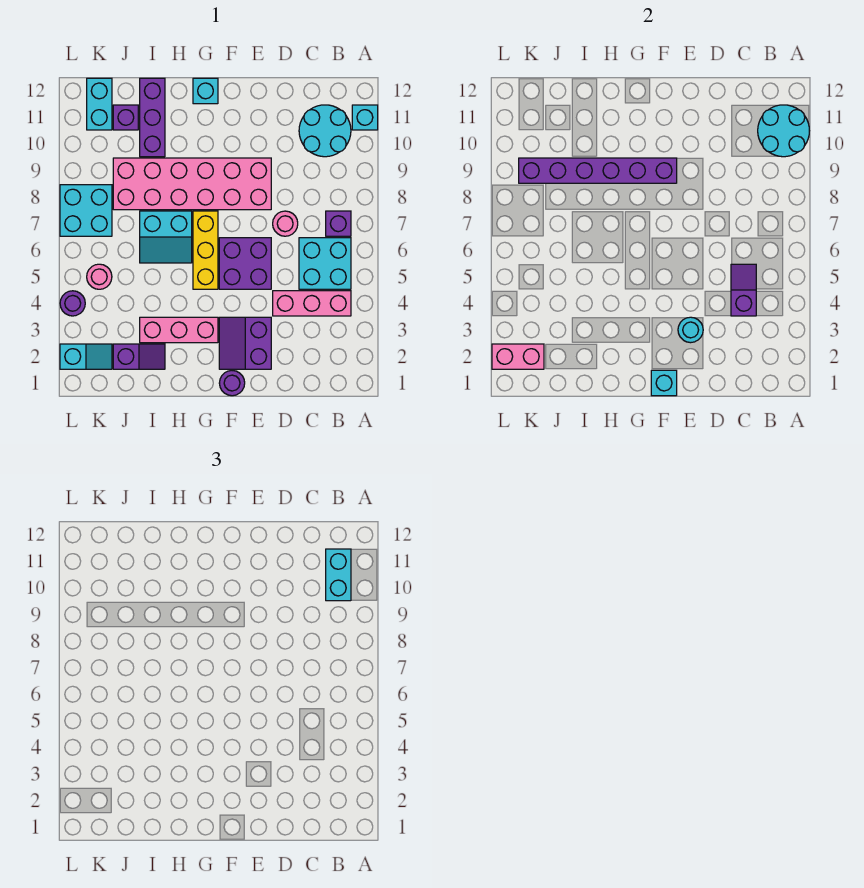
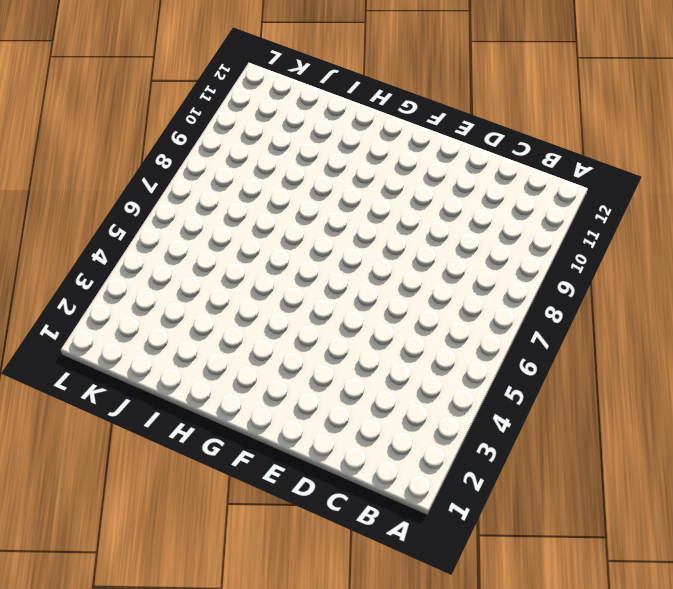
none -> cyan brick A11 level 1
none -> pink brick B4:D4 level 1
none -> cyan brick B5:C6 level 1

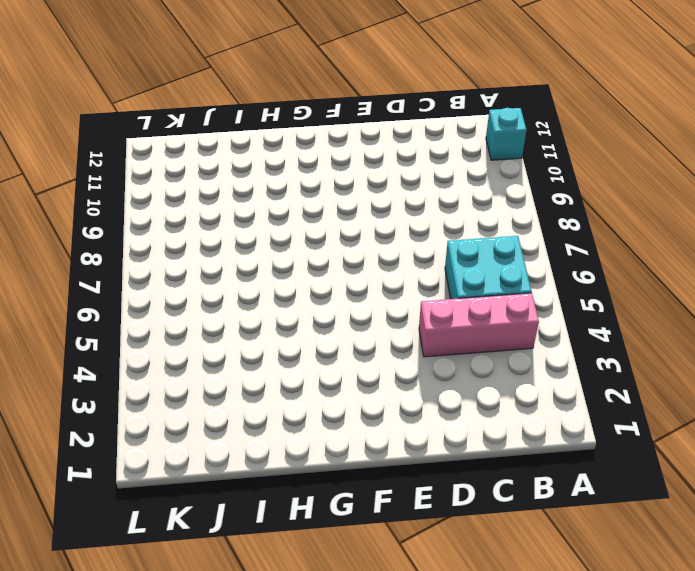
none -> purple brick B7 level 1
none -> cyan round brick B10:C11 level 1
none -> pink round brick D7 level 1

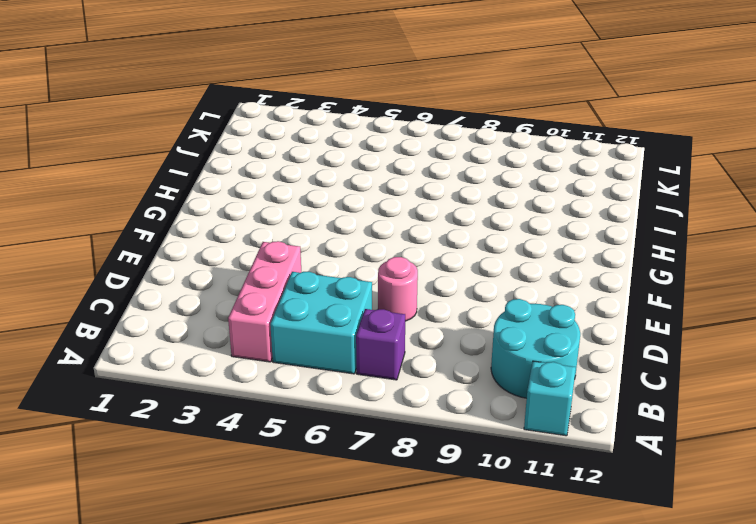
none -> purple slope E2:F3 level 1 top E
none -> purple brick E5:F6 level 1
none -> pink brick E8:J9 level 1

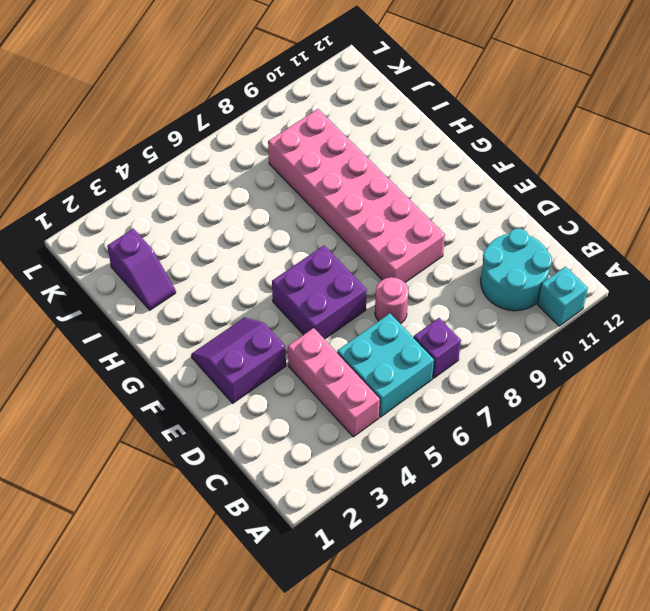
none -> purple round brick F1 level 1
none -> pink brick G3:I3 level 1
none -> yellow brick G5:G7 level 1

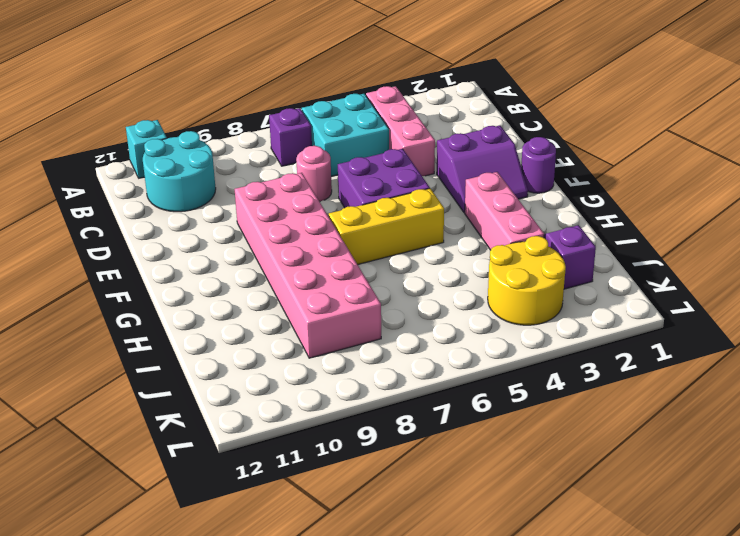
yellow round brick J3:K4 level 1 -> none
none -> cyan brick G12 level 1
none -> cyan slope H6:I7 level 1 top 7
none -> purple brick I10:I12 level 1

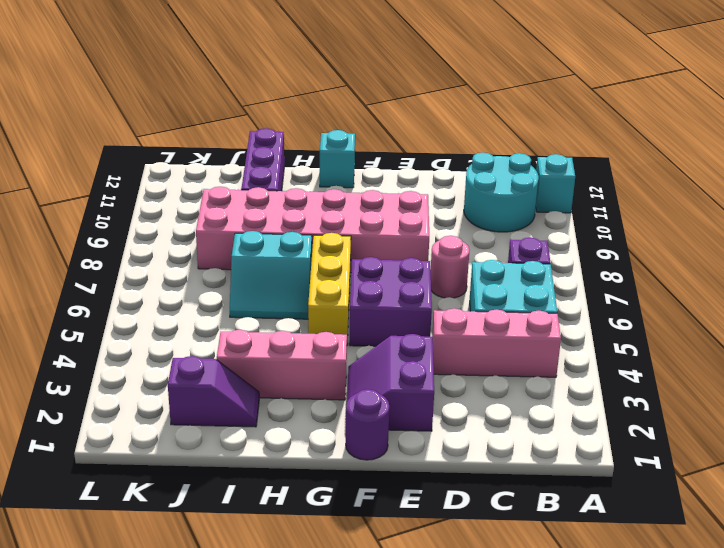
none -> purple brick J11 level 1
none -> cyan slope K2:L2 level 1 top L
none -> pink round brick K5 level 1

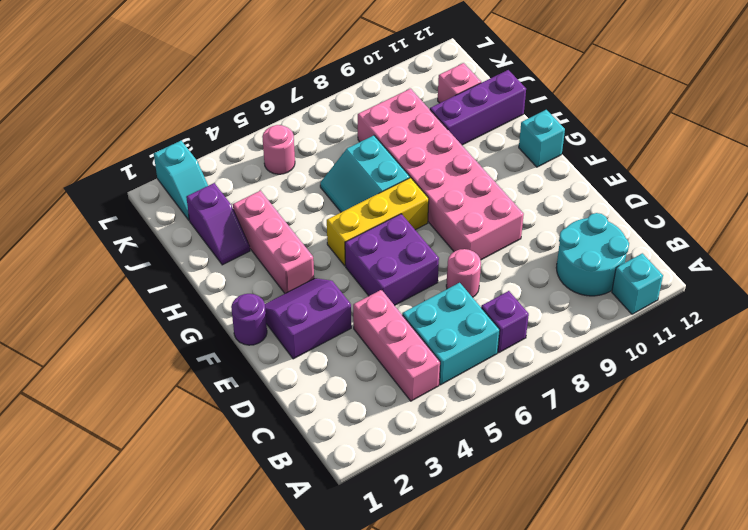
pink brick J11 level 1 -> purple brick J11 level 1
none -> cyan brick K7:L8 level 1
none -> cyan brick K11:K12 level 1
none -> purple round brick L4 level 1

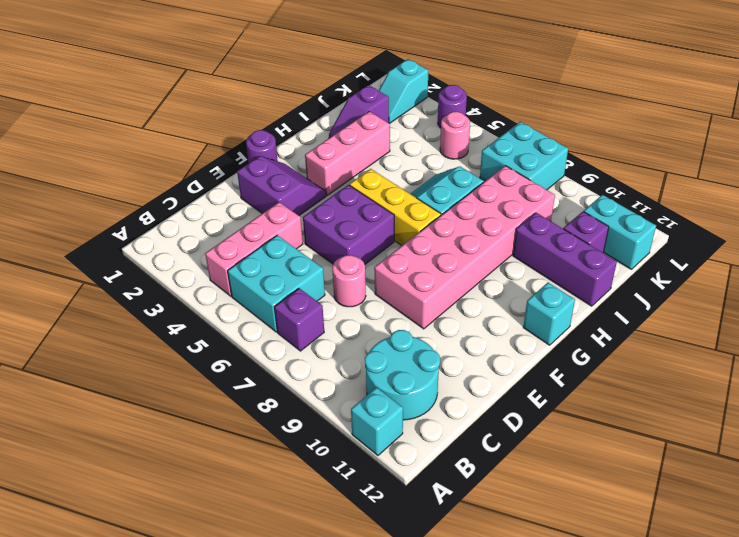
none -> cyan round brick A10:B11 level 2
none -> purple slope C4:C5 level 2 top 4
none -> cyan round brick E3 level 2

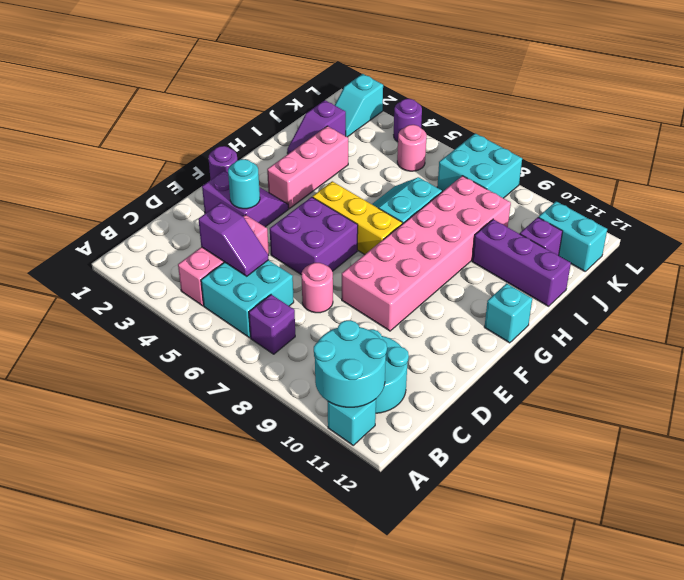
none -> cyan brick F1 level 2
none -> purple brick F9:K9 level 2
none -> pink brick K2:L2 level 2

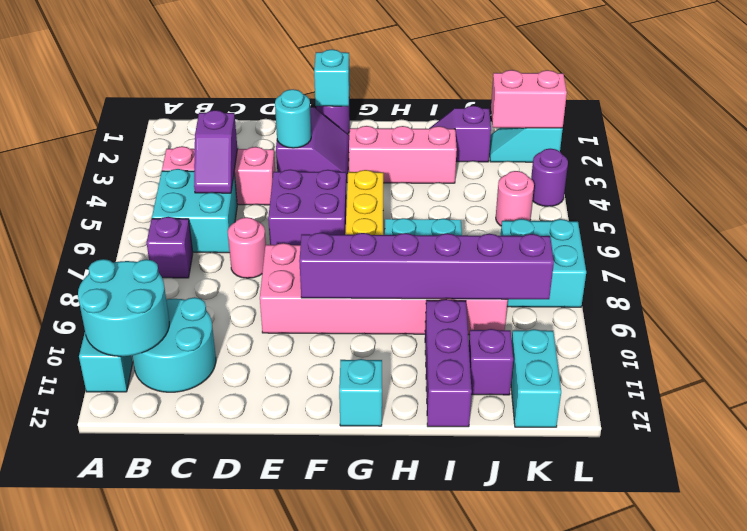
none -> cyan brick B10:B11 level 3

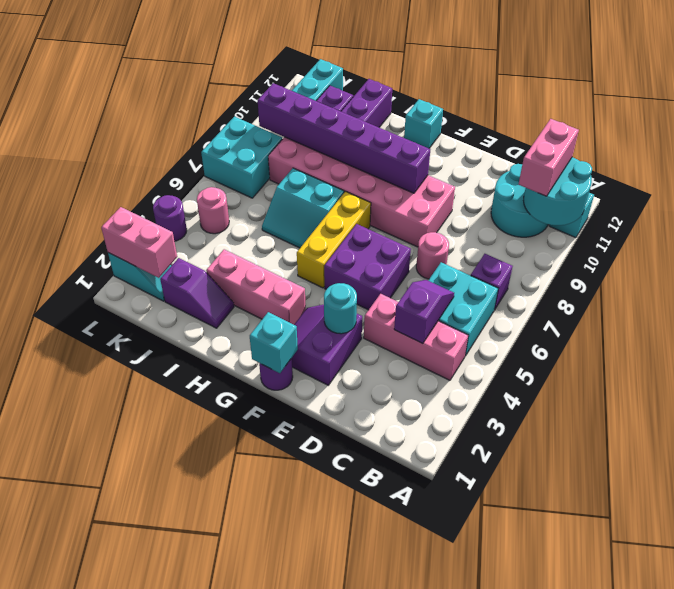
pink brick B10:B11 level 3 -> cyan brick B10:B11 level 3

